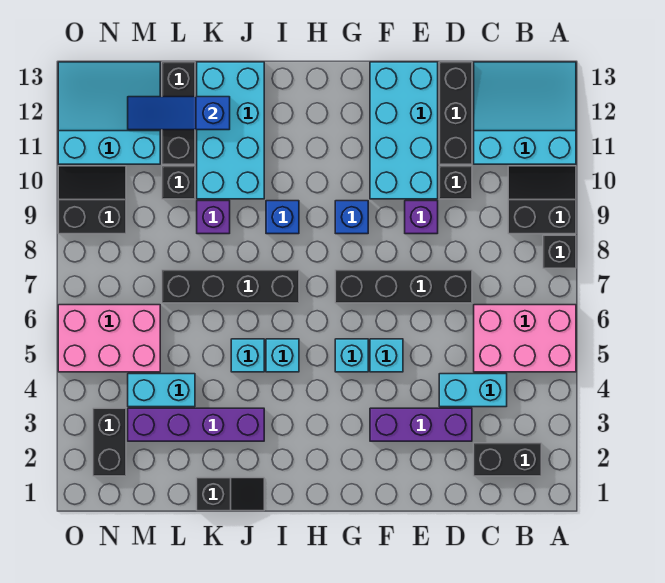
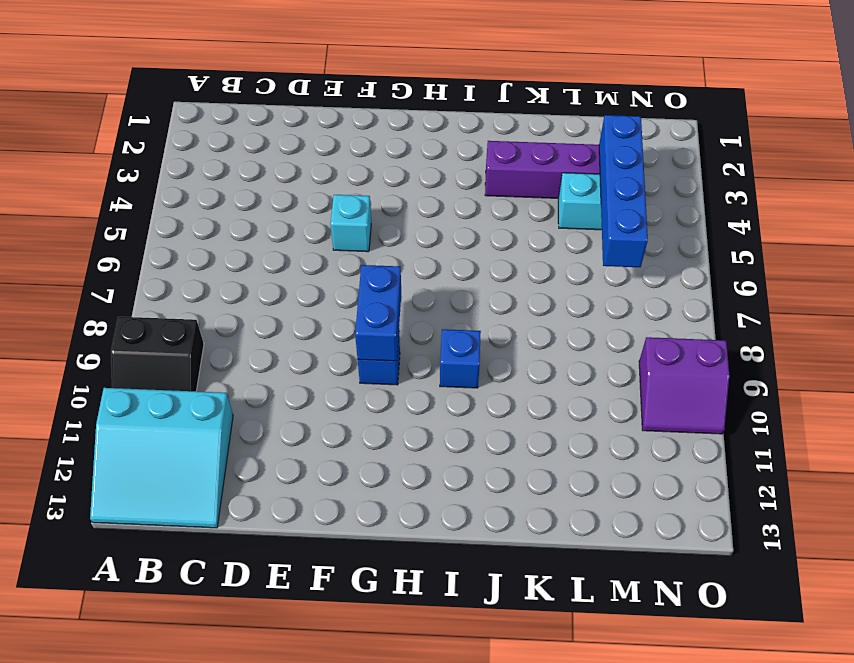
blue brick G8:G9 level 2 -> none
blue brick M3:M6 level 2 -> none
purple slope N9:O10 level 1 top 9 -> black slope N9:O10 level 1 top 9
none -> pink brick A5:C6 level 1
none -> black brick A8 level 1
none -> black brick B2:C2 level 1
none -> cyan brick C4:D4 level 1

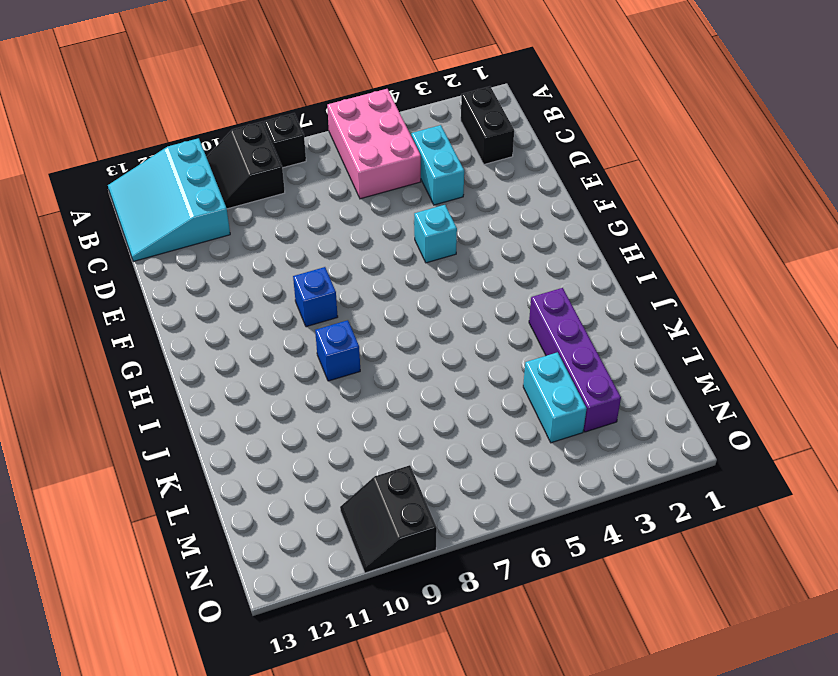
none -> purple brick D3:F3 level 1
none -> black brick D7:G7 level 1
none -> black brick D10 level 1
none -> black brick D11:D13 level 1

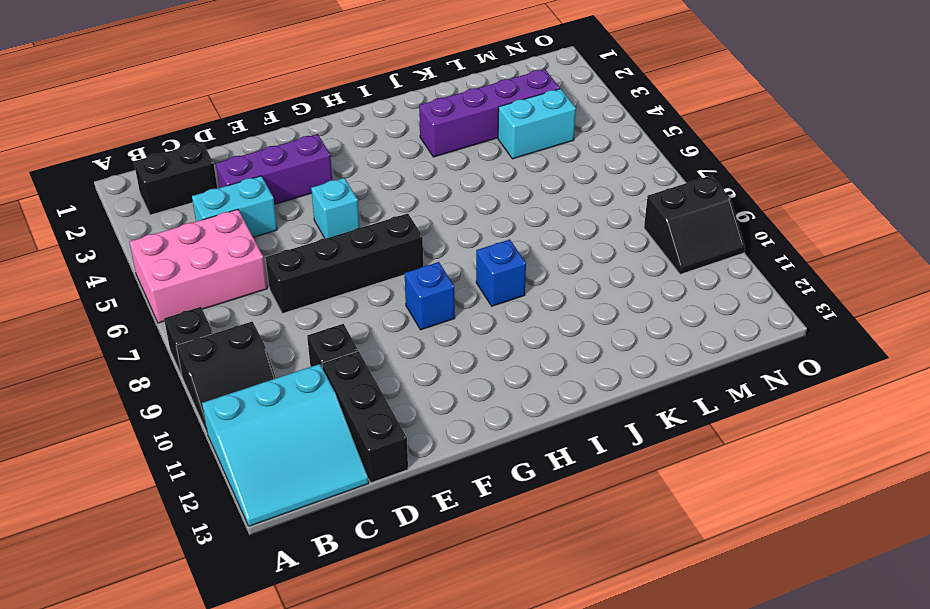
none -> purple brick E9 level 1
none -> cyan brick E10:F13 level 1
none -> cyan brick G5 level 1
none -> cyan brick I5 level 1

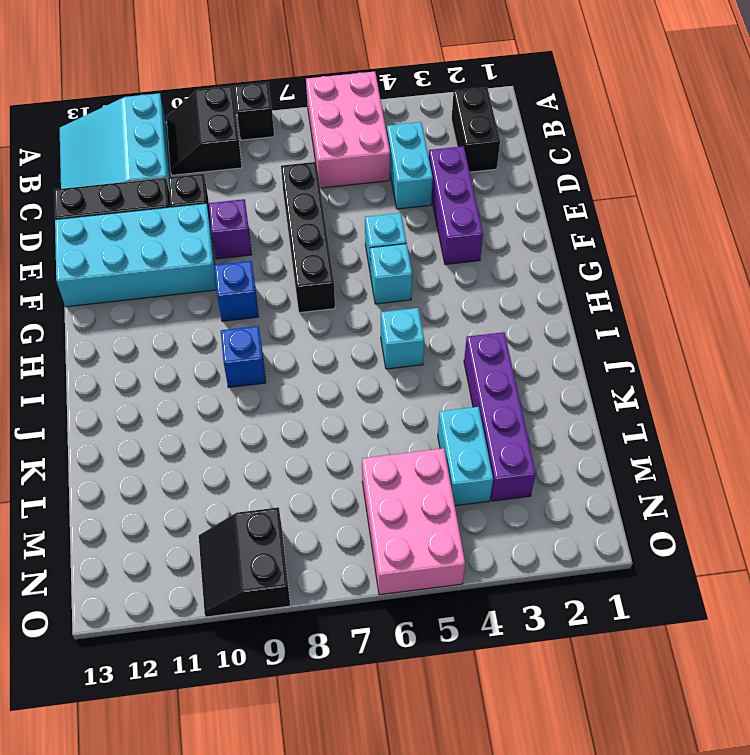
none -> black brick I7:L7 level 1
none -> black slope J1:K1 level 1 top K
none -> cyan brick J5 level 1
none -> cyan brick J10:K13 level 1

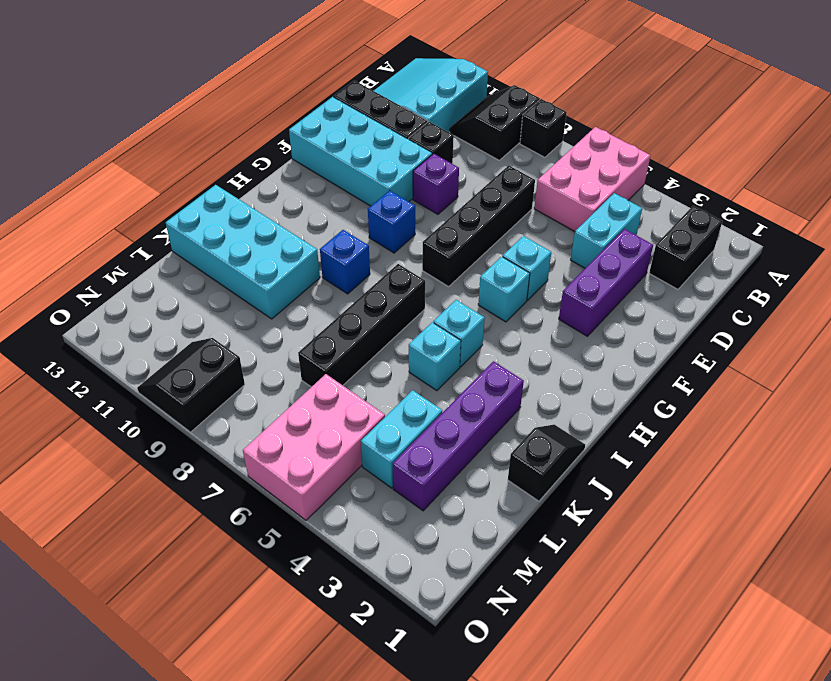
none -> purple brick K9 level 1
none -> black brick L10 level 1
none -> black brick L11:L13 level 1
none -> cyan slope M11:O13 level 1 top 11

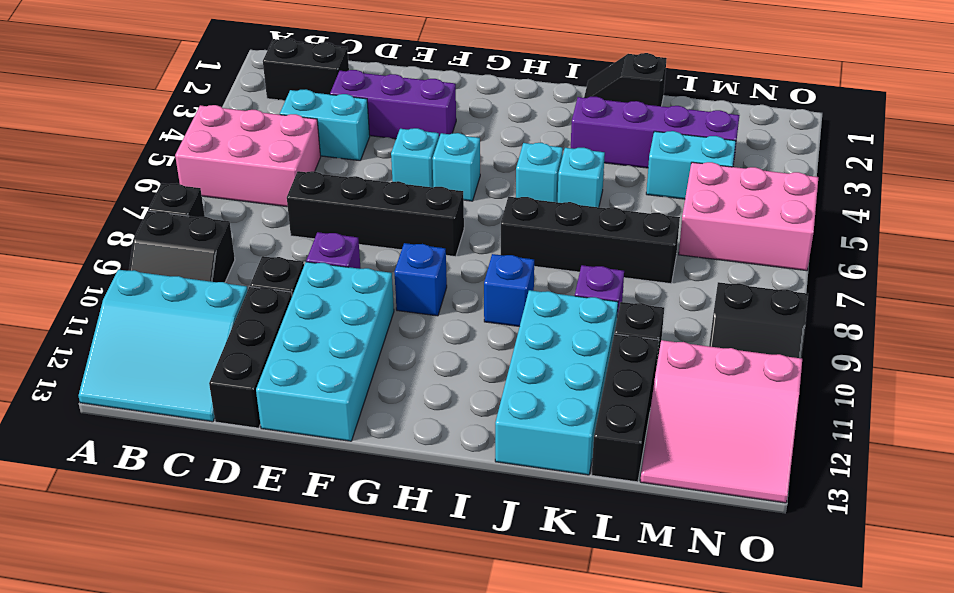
pink slope M11:O13 level 1 top 11 -> cyan slope M11:O13 level 1 top 11
none -> black brick N2:N3 level 1
none -> blue slope K12:M12 level 2 top K

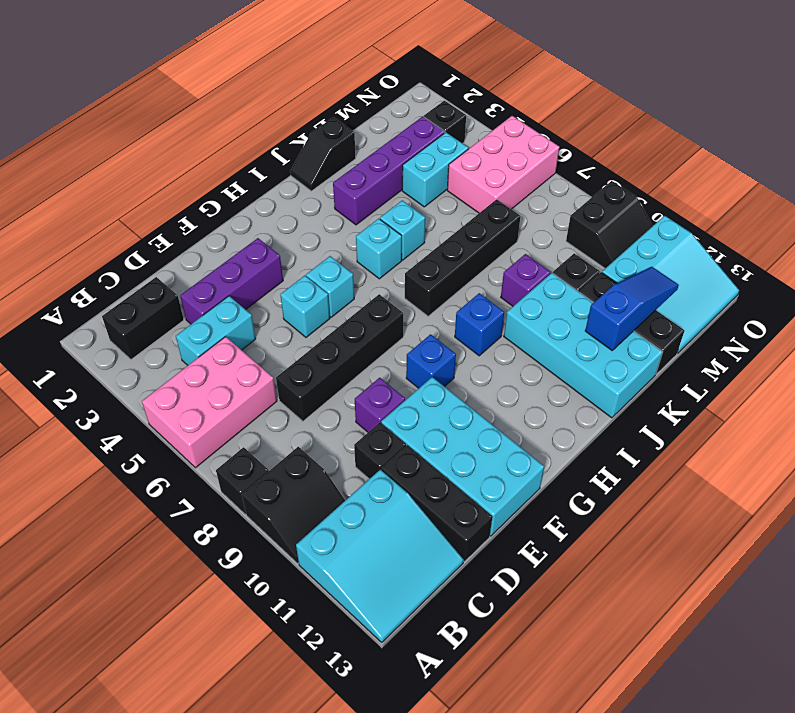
black brick N3 level 1 -> black brick N2:N3 level 1

